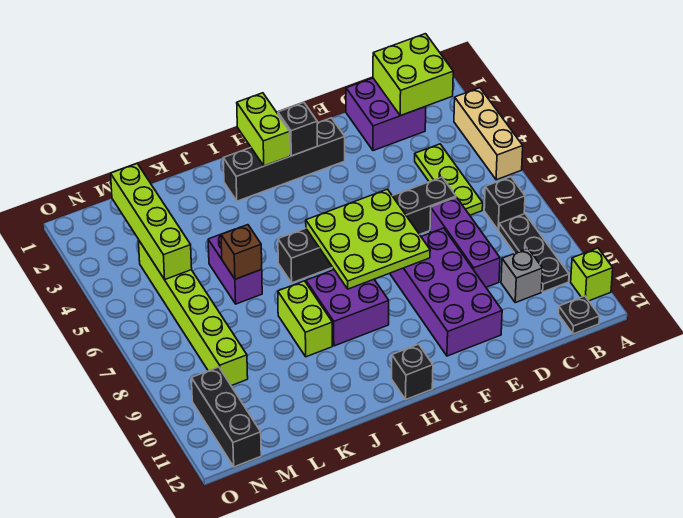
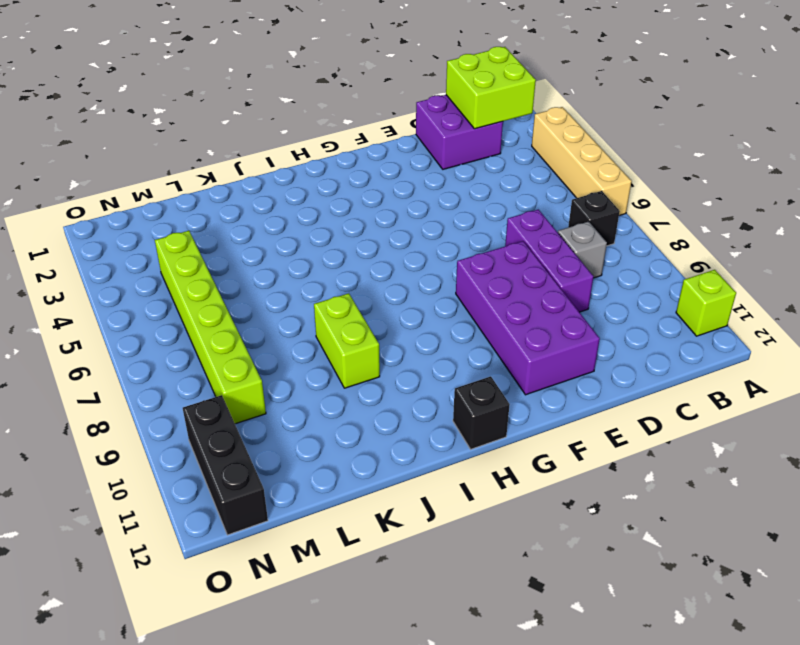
tan brick A3:A6 level 1 -> tan brick A3:A5 level 1
grey brick C8 level 1 -> grey brick C10 level 1
none -> black plate B8:B10 level 1
none -> black plate B12 level 1
none -> lime plate C4:C6 level 1

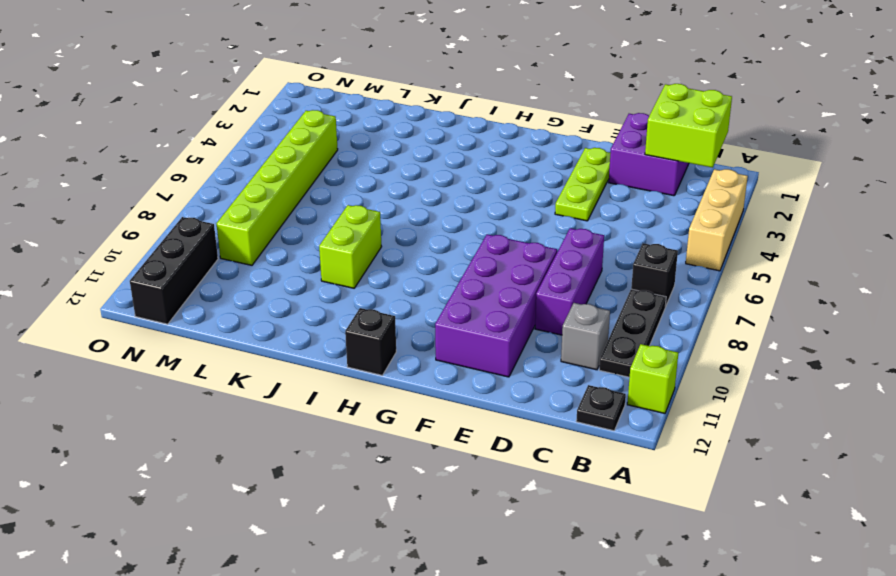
lime plate E2:E4 level 1 -> lime plate C4:C6 level 1
none -> black brick D6:I6 level 1
none -> black brick F2:I2 level 1
none -> purple brick H8:I9 level 1

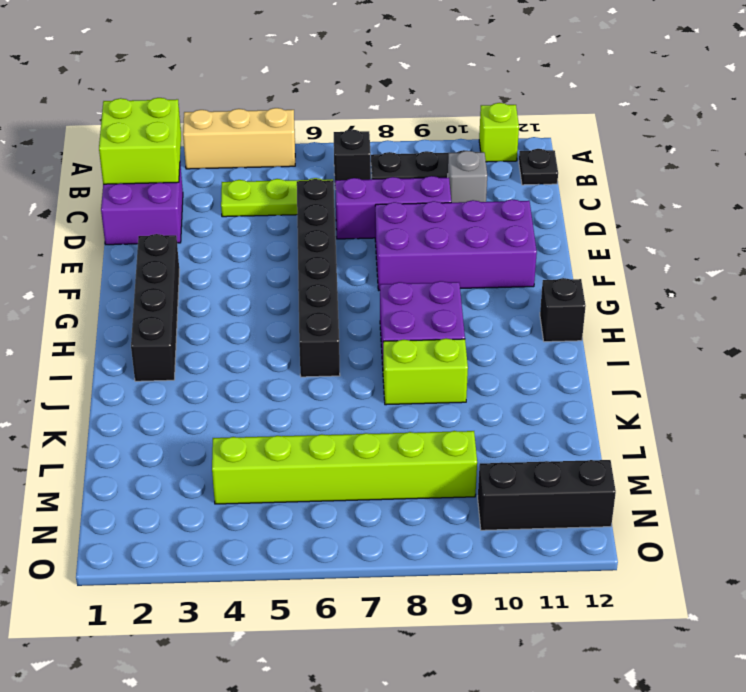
none -> purple brick K5:K6 level 1
none -> lime plate F6:H8 level 2
none -> black brick G2 level 2

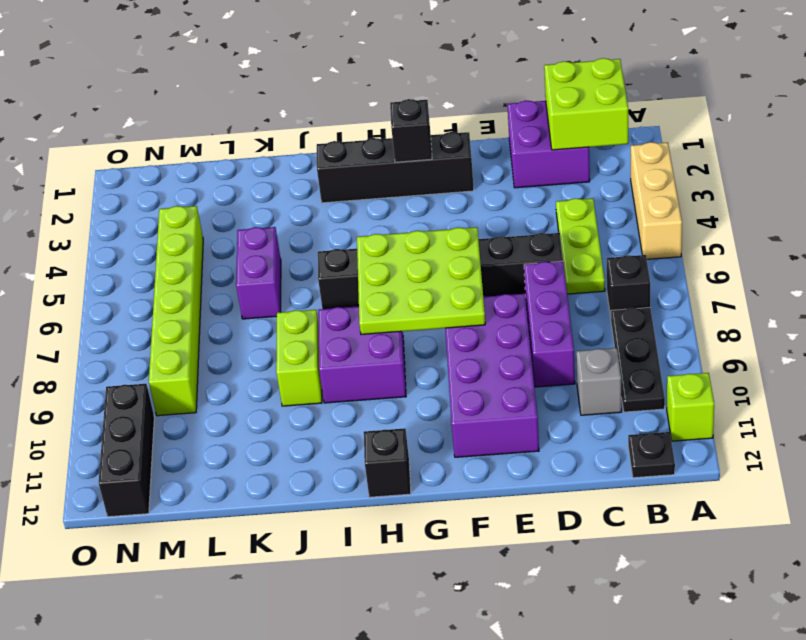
none -> lime brick H1:H2 level 2
none -> brown brick K6 level 2
none -> lime brick M2:M5 level 2

